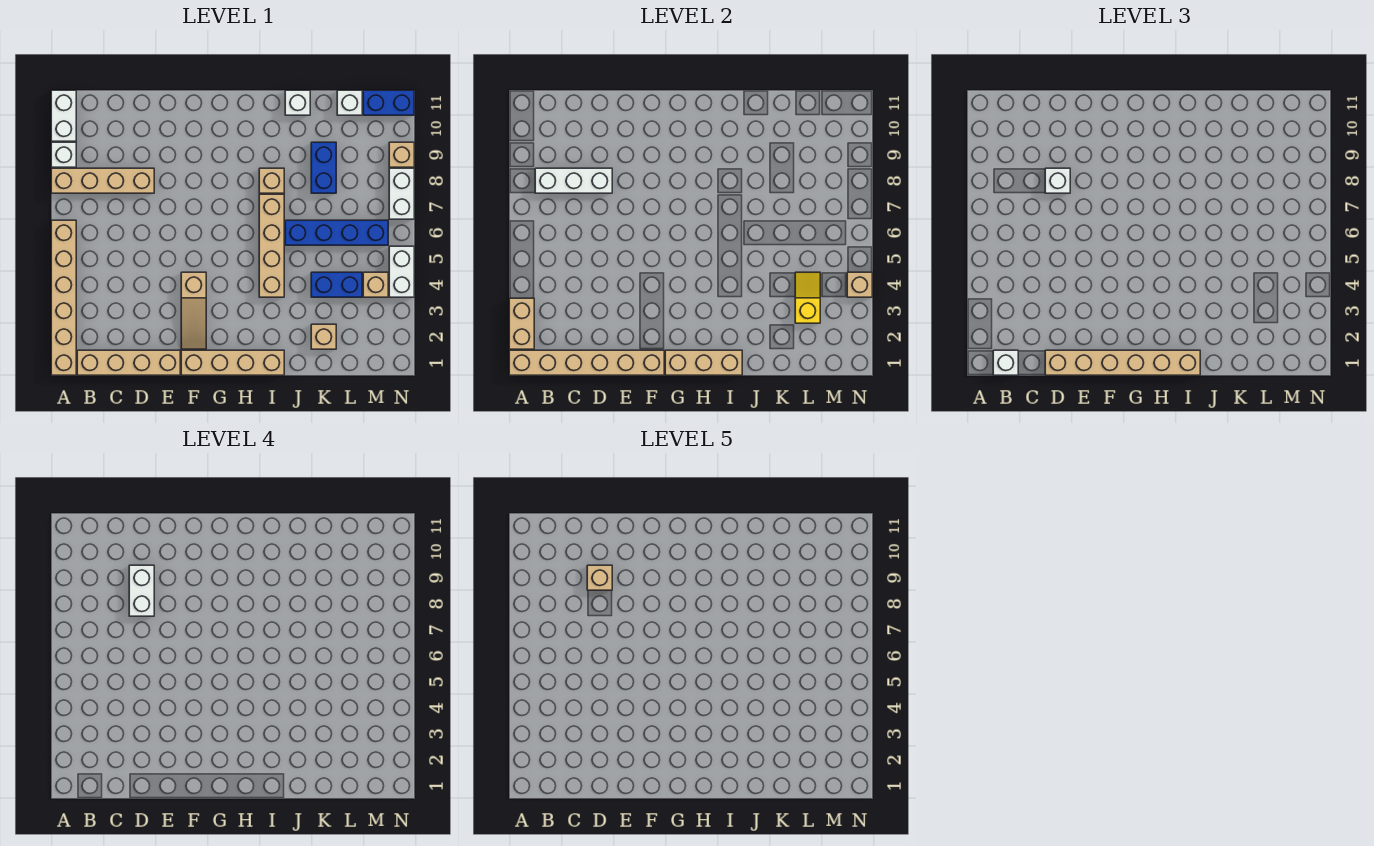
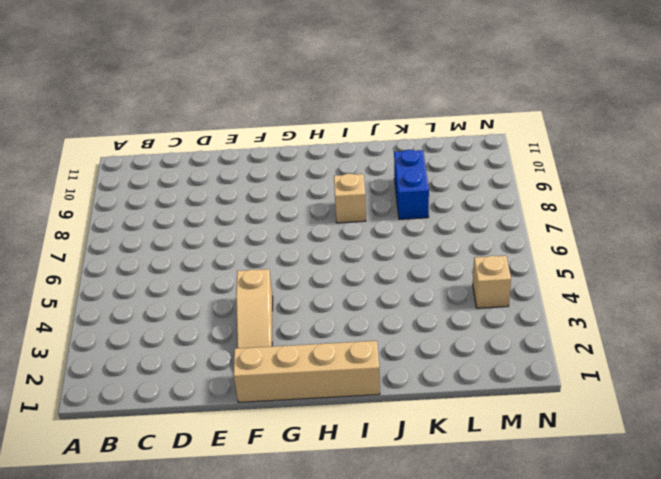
none -> tan brick A1:A6 level 1
none -> tan brick A8:D8 level 1
none -> white brick A9 level 1
none -> white brick A10:A11 level 1

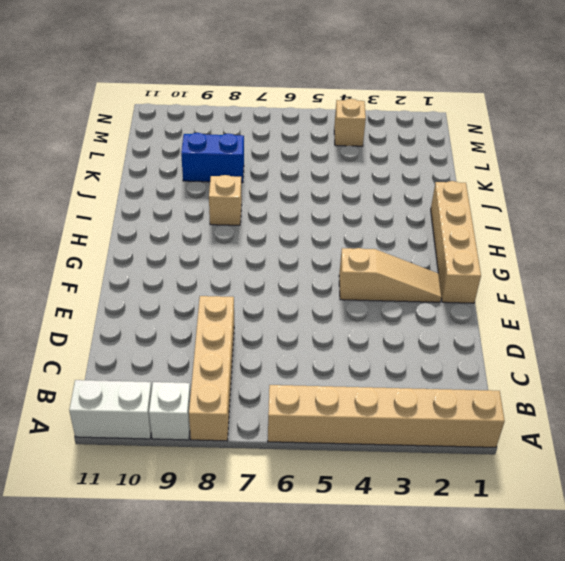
none -> tan brick B1:E1 level 1
none -> tan brick I4:I7 level 1
none -> blue brick J6:M6 level 1
none -> white brick J11 level 1

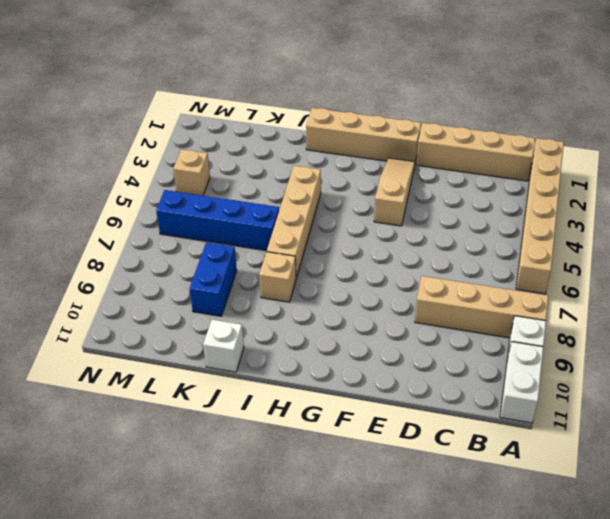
none -> tan brick K2 level 1
none -> blue brick K4:L4 level 1
none -> white brick L11 level 1
none -> blue brick M11:N11 level 1

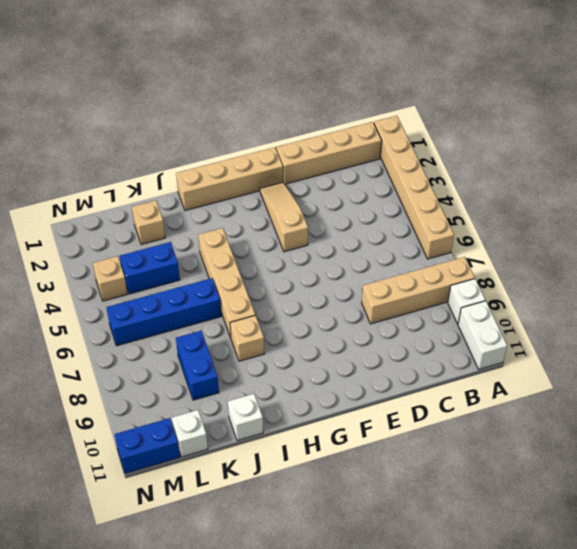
none -> white brick N4:N5 level 1
none -> white brick N7:N8 level 1
none -> tan brick N9 level 1
none -> tan brick A1:F1 level 2

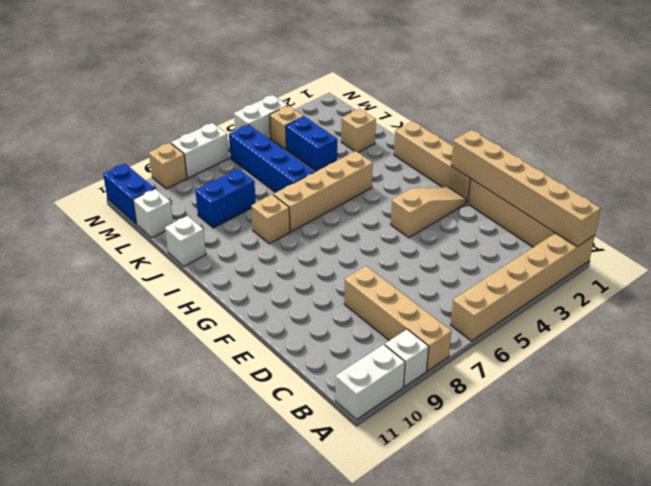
none -> tan brick A2:A3 level 2
none -> white brick B8:D8 level 2
none -> tan brick G1:I1 level 2
none -> yellow slope L3:L4 level 2 top 3

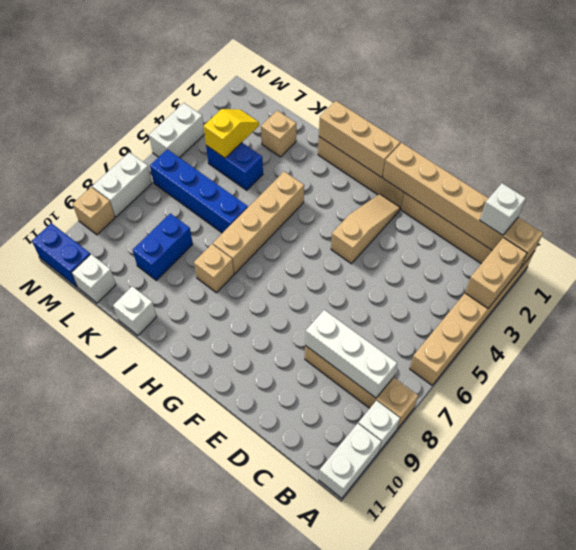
yellow slope L3:L4 level 2 top 4 -> yellow slope L3:L4 level 2 top 3
none -> tan brick M4 level 1
none -> tan brick N4 level 2
none -> tan brick D1:I1 level 3
none -> white brick D8 level 3

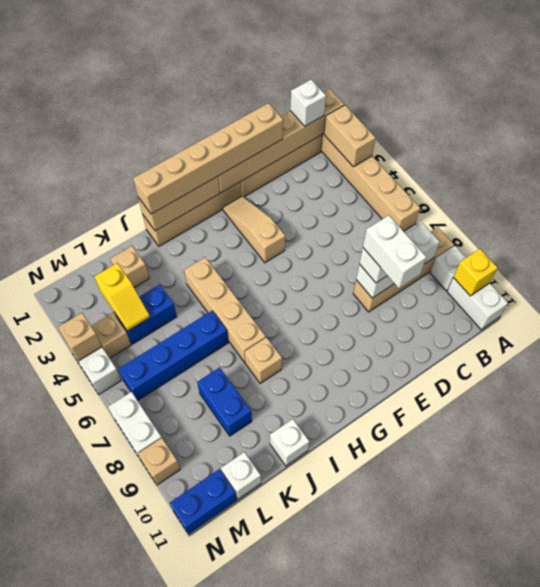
yellow brick A10 level 2 -> none
none -> tan brick D9 level 5

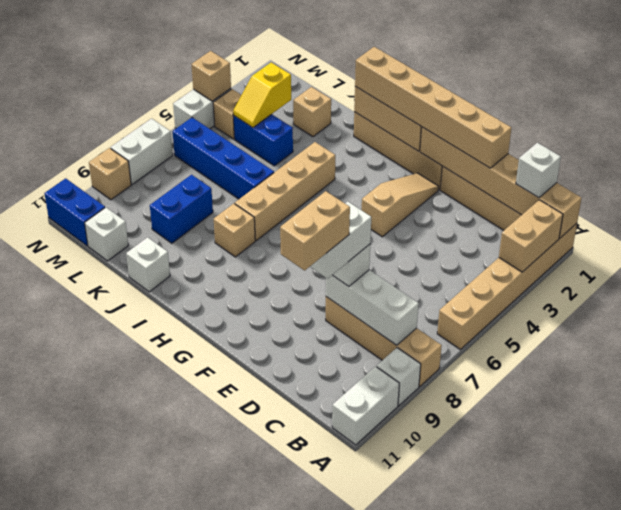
tan brick D9:D10 level 5 -> tan brick D9 level 5

